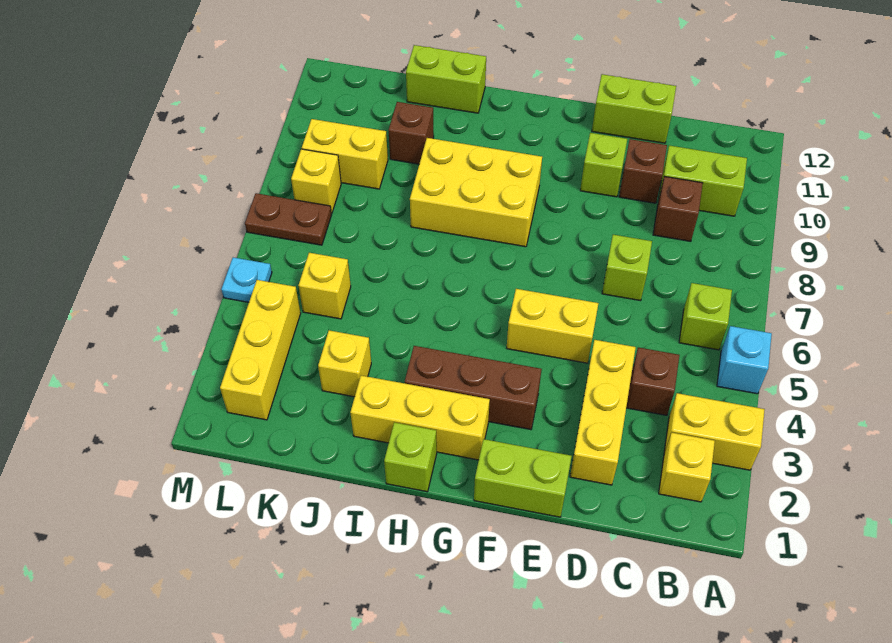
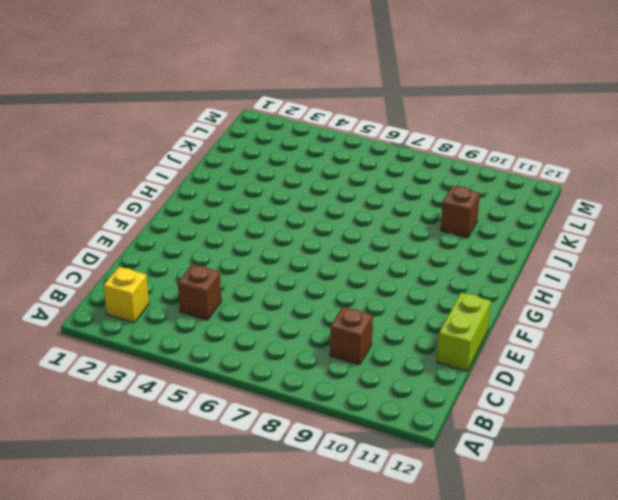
none -> yellow brick A3:B3 level 1
none -> cyan brick A5 level 1
none -> lime brick B6 level 1

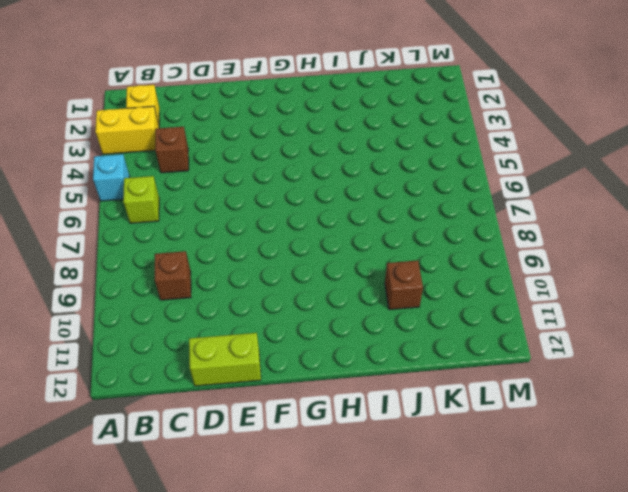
none -> lime brick B10:C10 level 1
none -> yellow brick D2:D4 level 1
none -> lime brick D7 level 1

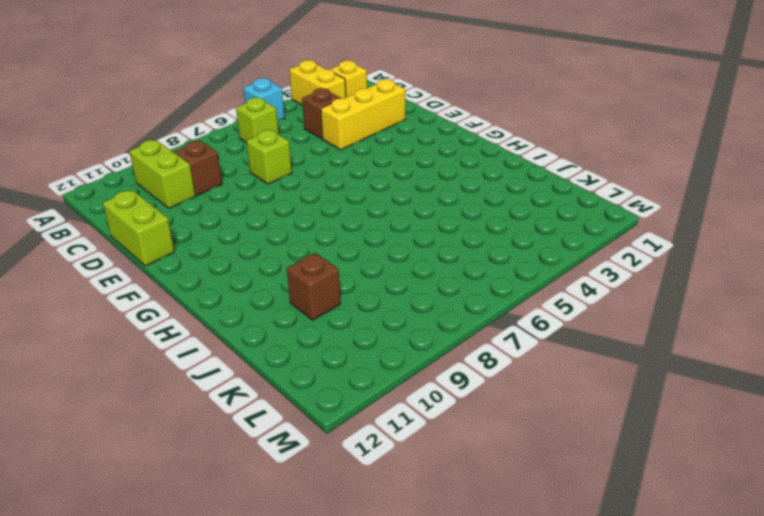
none -> brown brick D10 level 1
none -> lime brick E1:F1 level 1
none -> yellow brick E5:F5 level 1

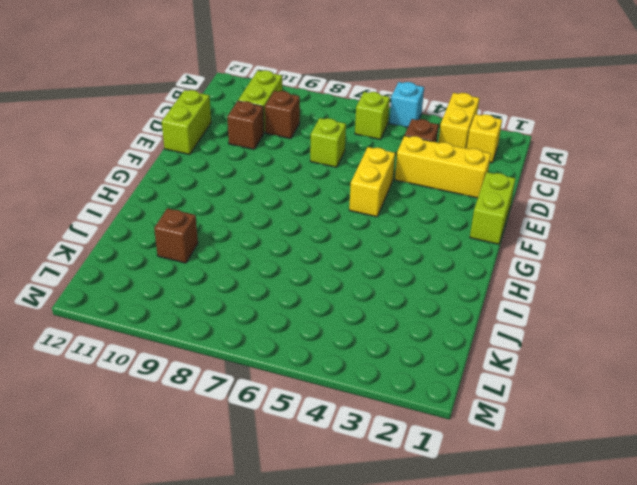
none -> lime brick E10 level 1
none -> brown brick F3:H3 level 1
none -> yellow brick G2:I2 level 1

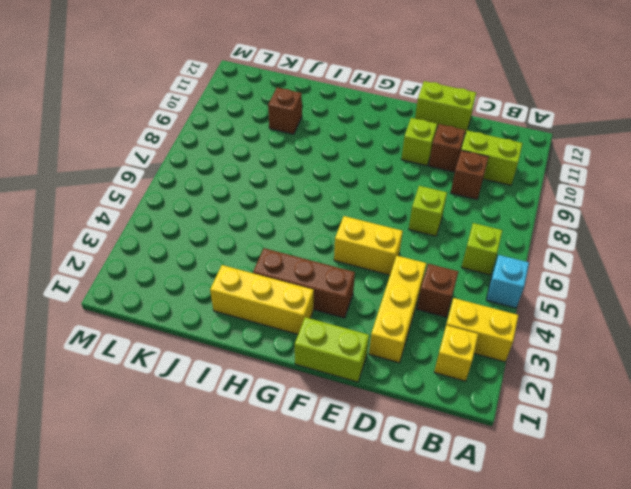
none -> yellow brick G8:I9 level 1
none -> lime brick H1 level 1
none -> lime brick I12:J12 level 1

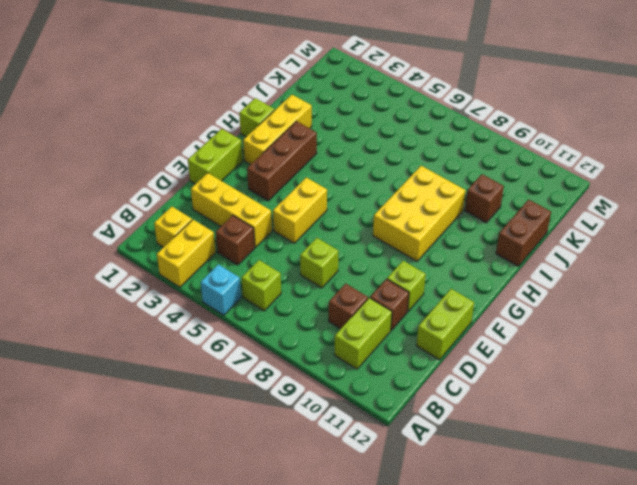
brown brick I12:J12 level 1 -> lime brick I12:J12 level 1
none -> yellow brick J3 level 1
none -> yellow brick K5 level 1
none -> yellow brick K9:L9 level 1

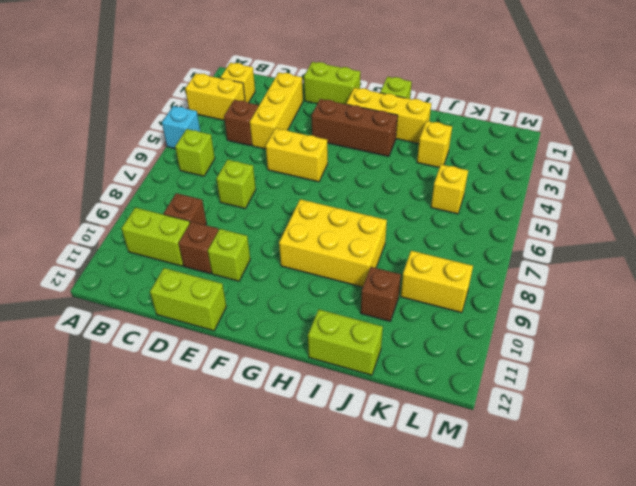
none -> yellow brick L2:L4 level 1
none -> brown plate L7:M7 level 1
none -> yellow brick L8 level 1

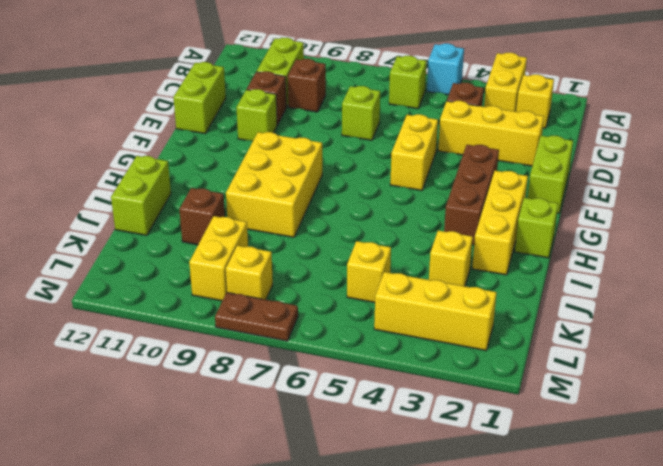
brown plate M7:M8 level 1 -> brown plate L7:M7 level 1
none -> cyan plate M5 level 1

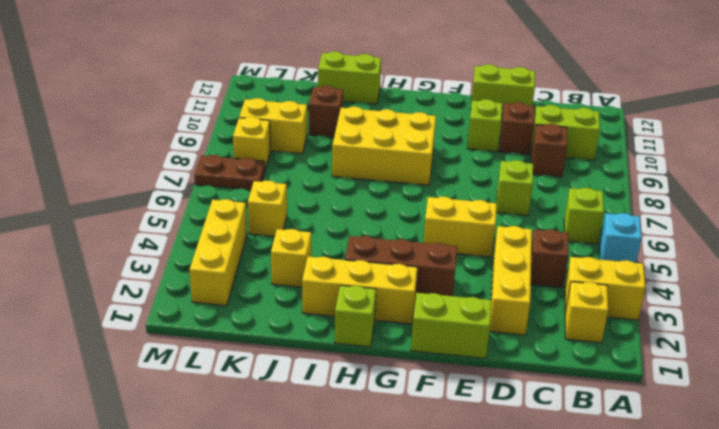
none -> cyan plate M5 level 1

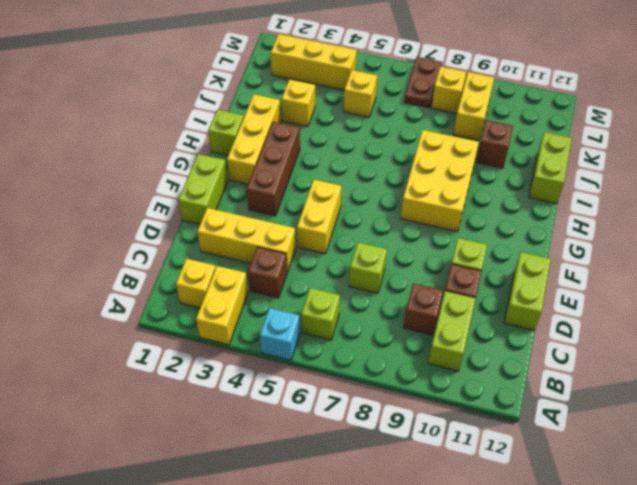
none -> cyan plate M5 level 1

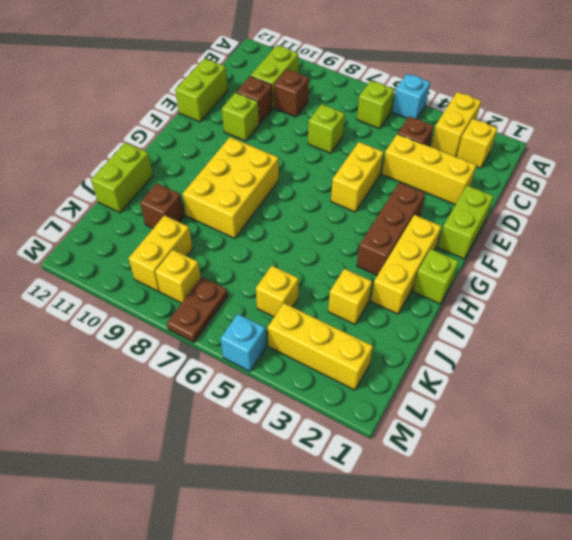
cyan brick M5 level 1 -> cyan plate M5 level 1

